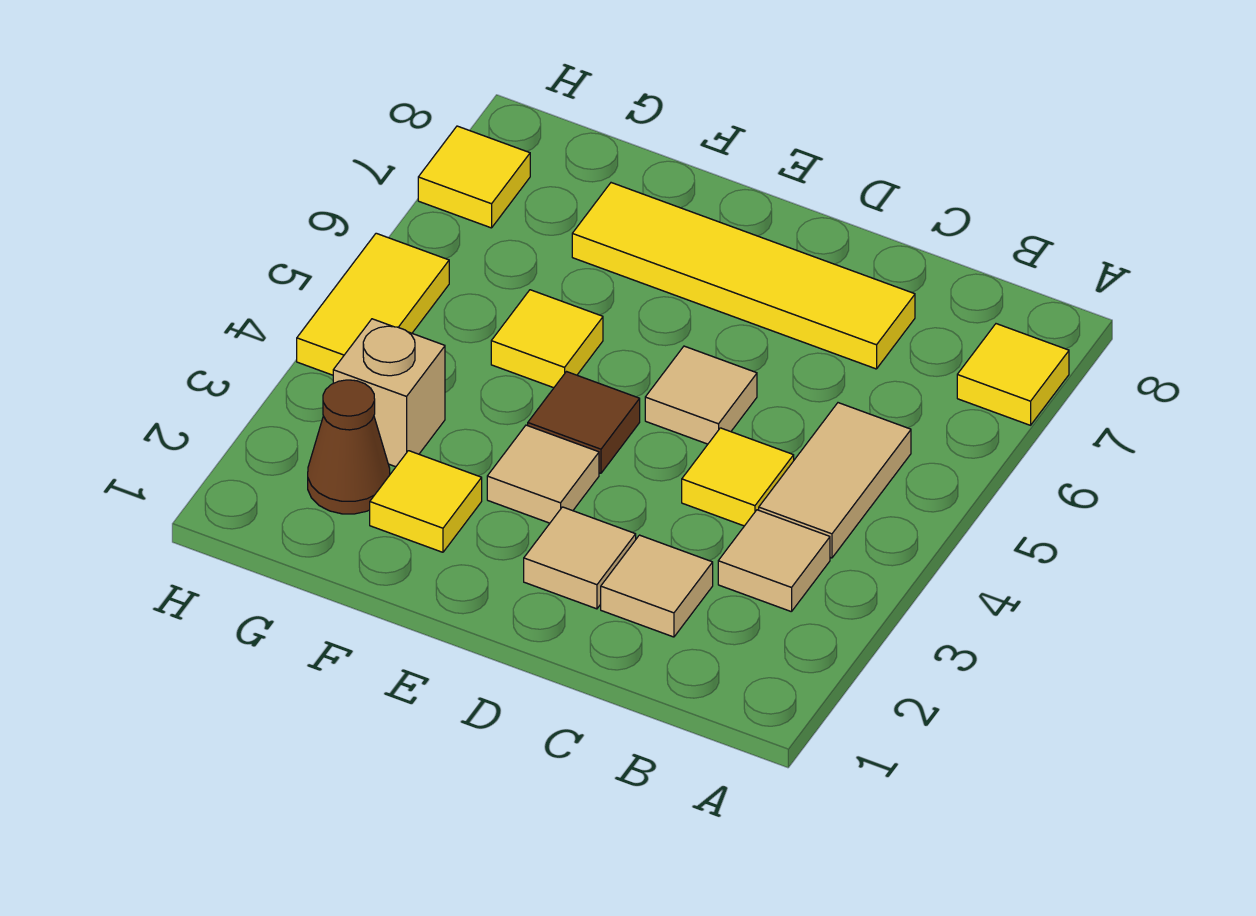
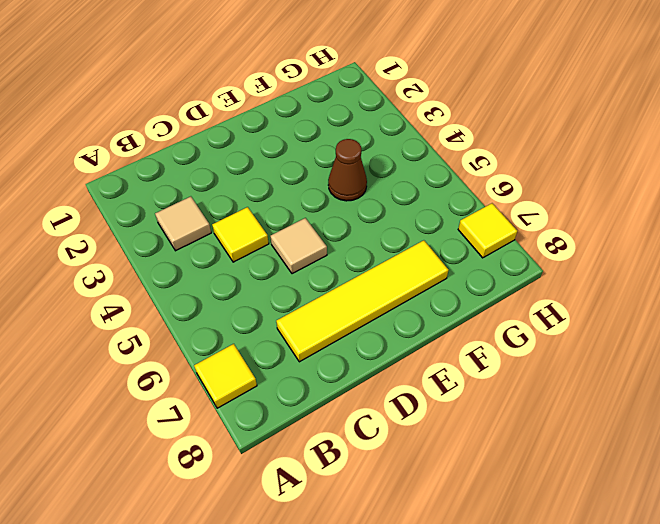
brown cone F4 level 1 -> brown cone G2 level 1
none -> tan tile B4:B5 level 1
none -> tan tile C2 level 1
none -> tan tile D2 level 1

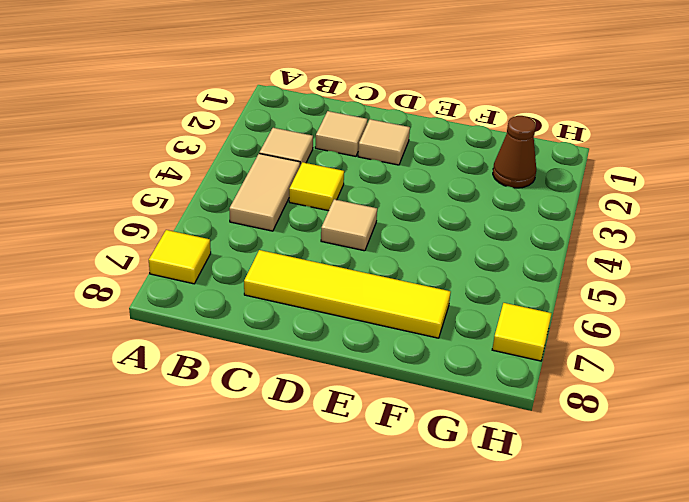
none -> tan tile E3 level 1
none -> brown tile E4 level 1
none -> yellow tile F2 level 1

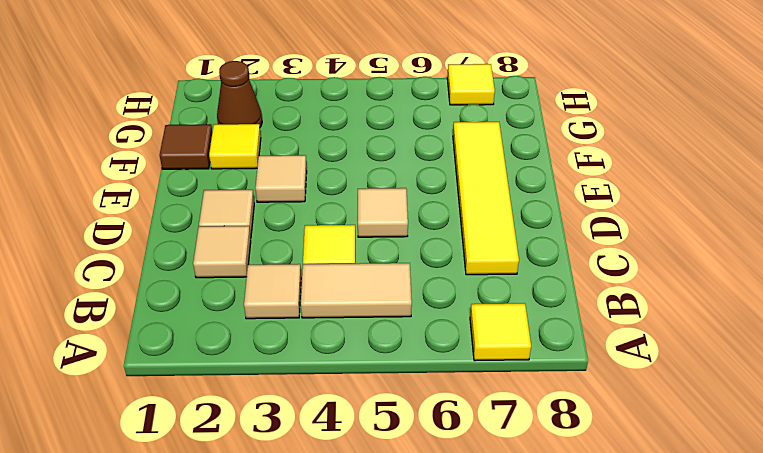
brown tile F1 level 1 -> brown tile E4 level 1
none -> yellow tile F5 level 1
none -> tan brick G3 level 1
none -> yellow tile H4:H5 level 1

